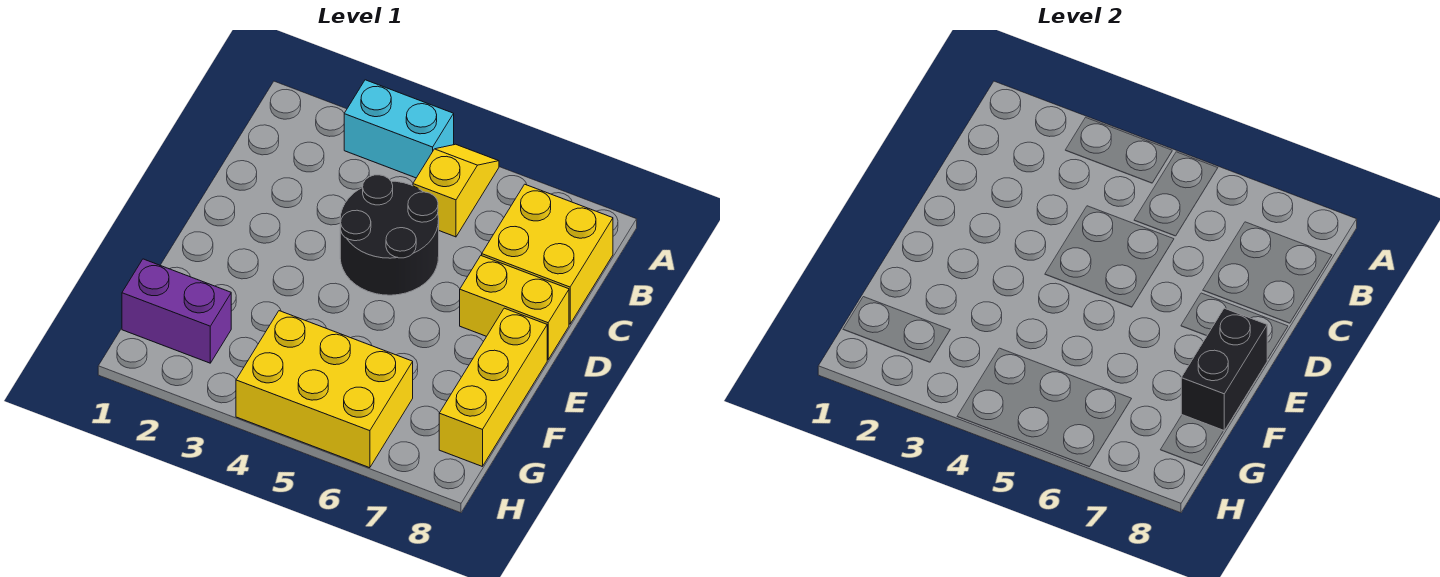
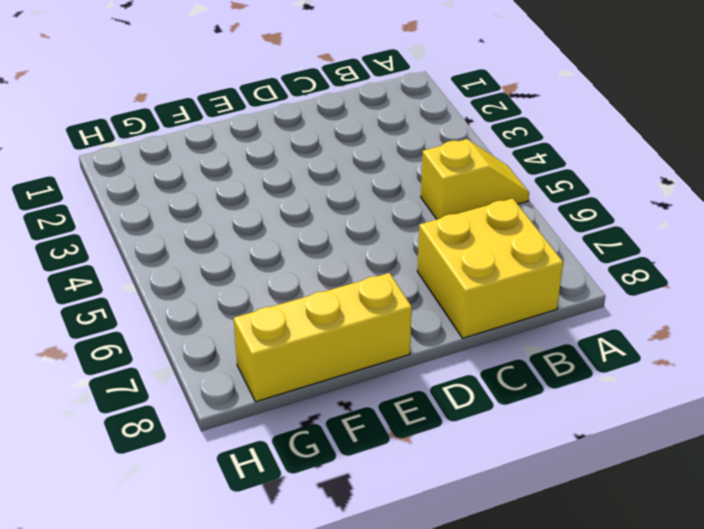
none -> cyan brick A3:A4 level 1
none -> black round brick C4:D5 level 1

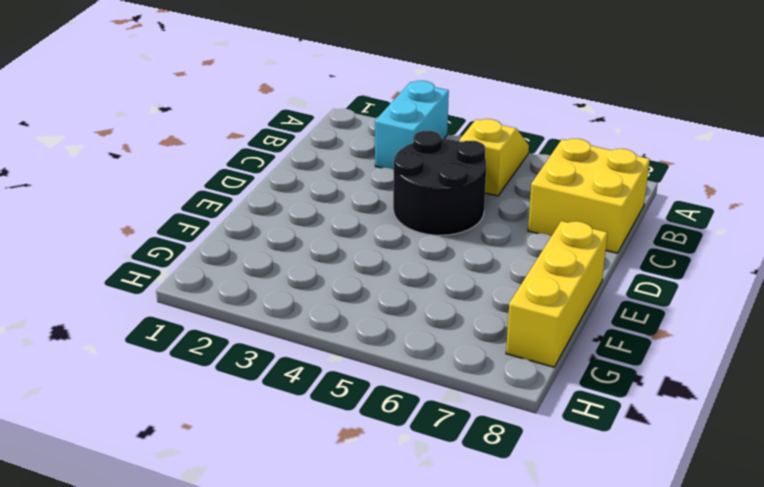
cyan brick A3:B3 level 1 -> cyan brick A3:A4 level 1
none -> yellow brick D7:D8 level 1
none -> purple brick G1:G2 level 1

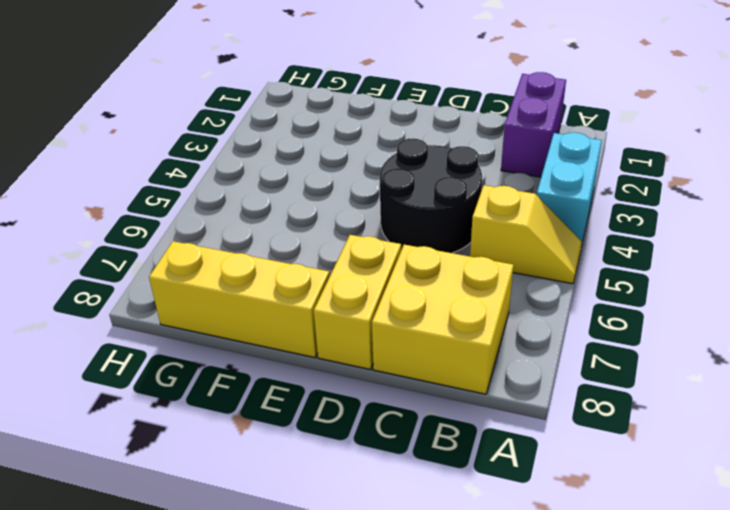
purple brick B1:B2 level 1 -> purple brick G1:G2 level 1
none -> yellow brick G4:H6 level 1
none -> black brick E8:F8 level 2

